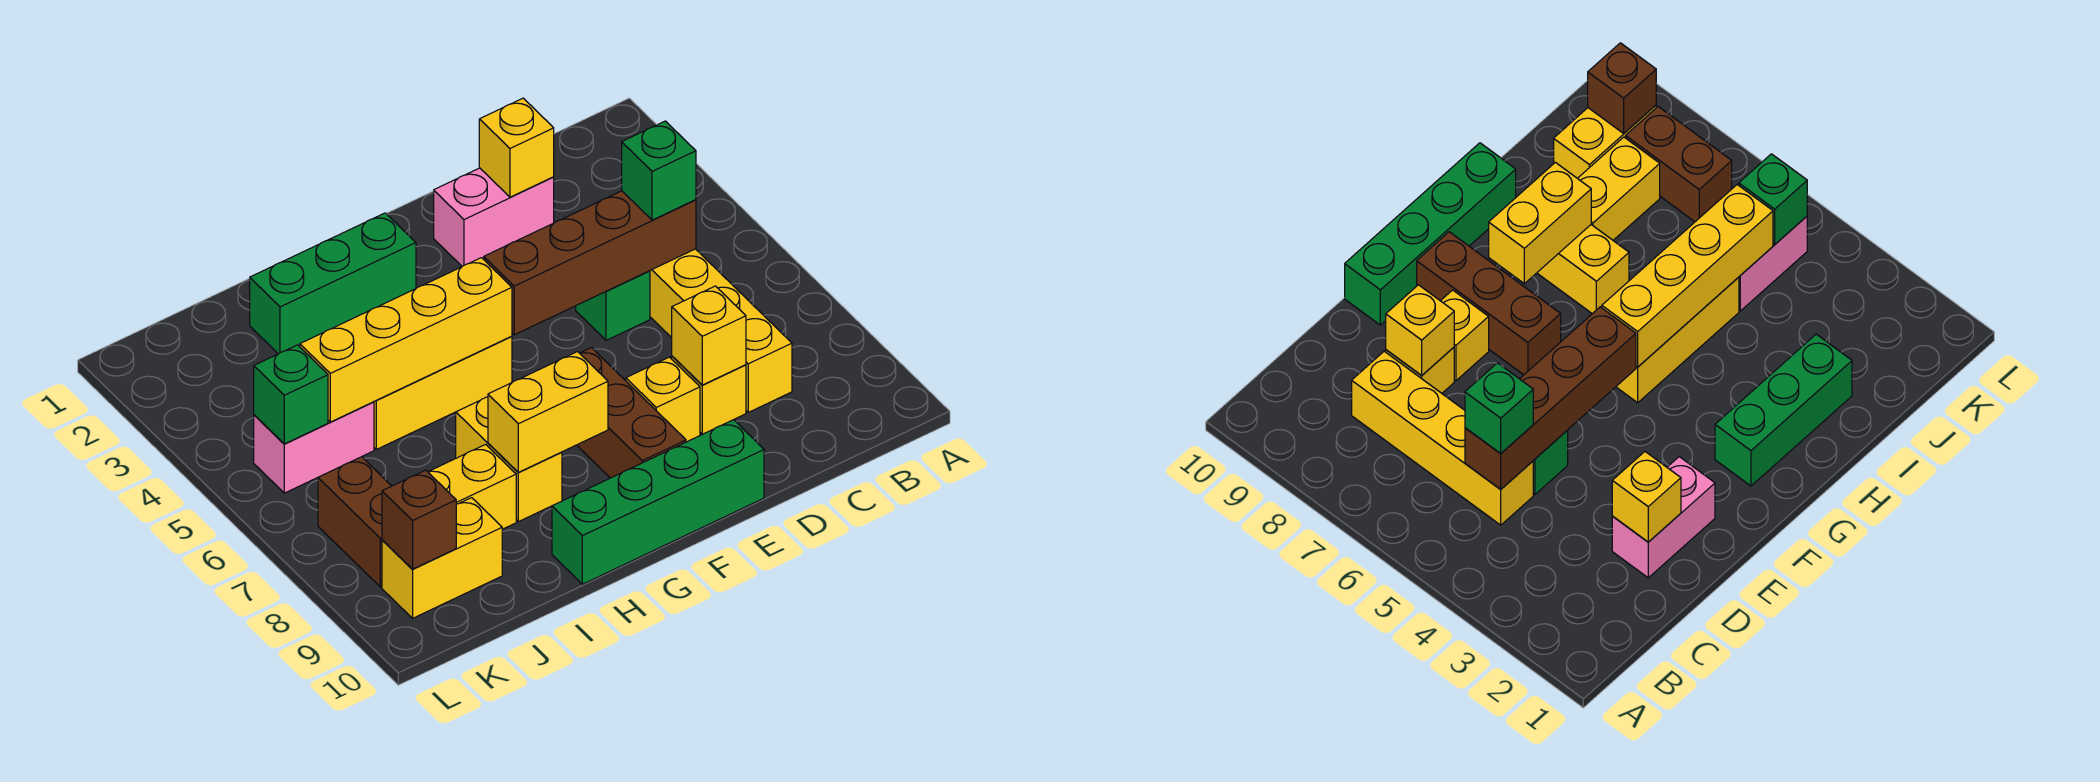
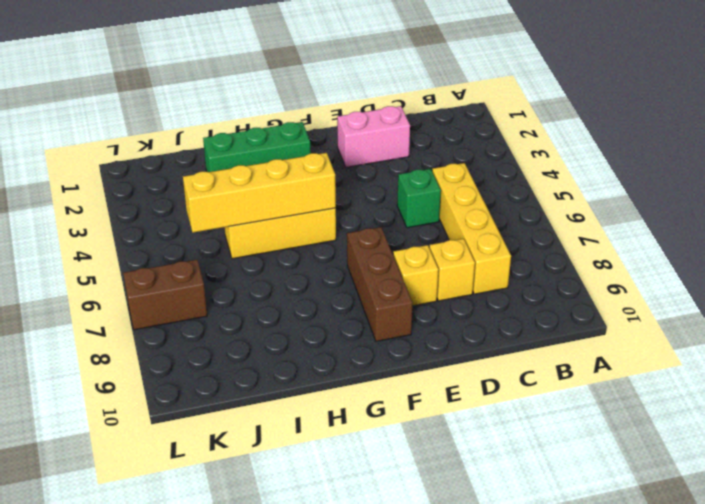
brown brick K7:L7 level 1 -> brown brick K7:K8 level 1
none -> green brick E10:H10 level 1
none -> yellow brick H7:H8 level 1
none -> yellow brick I8:J8 level 1

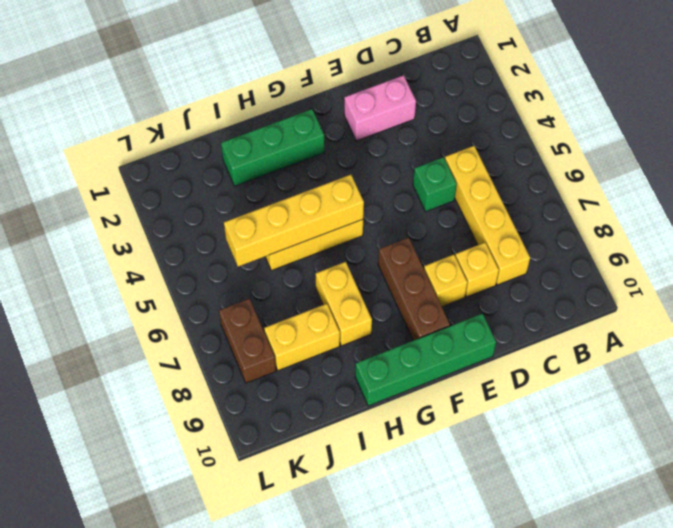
none -> pink brick J5:K5 level 1
none -> yellow brick J9:K9 level 1
none -> brown brick C5:F5 level 2

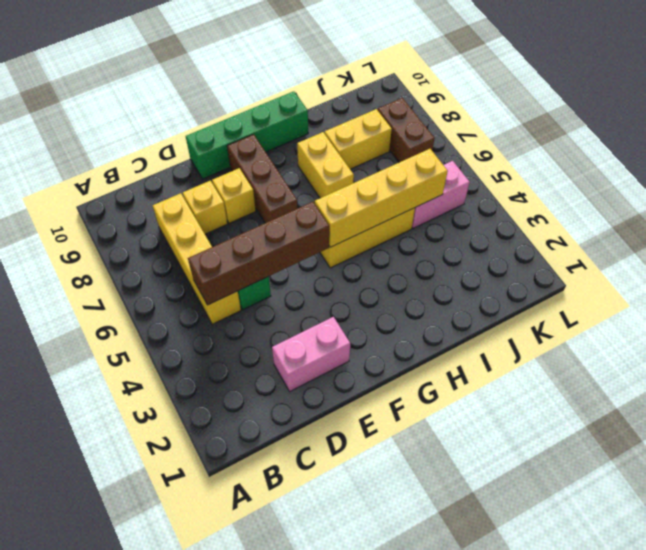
none -> green brick G2:I2 level 1
none -> yellow brick J9:K9 level 1
none -> yellow brick D2 level 2

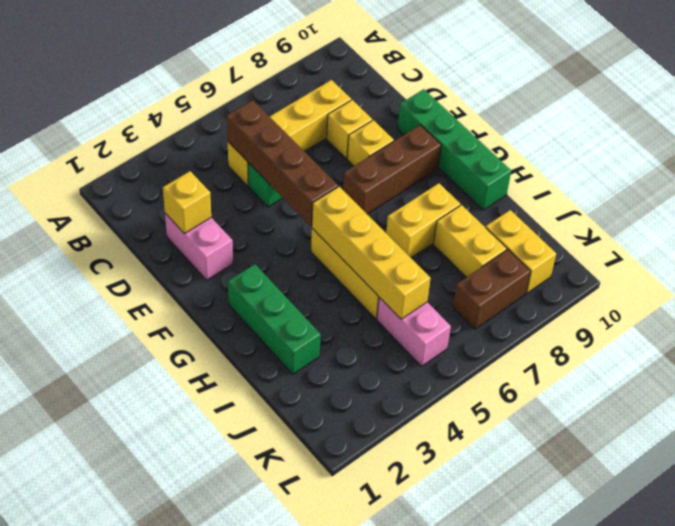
none -> yellow brick D8 level 2
none -> yellow brick G8:H8 level 2
none -> green brick K5 level 2

